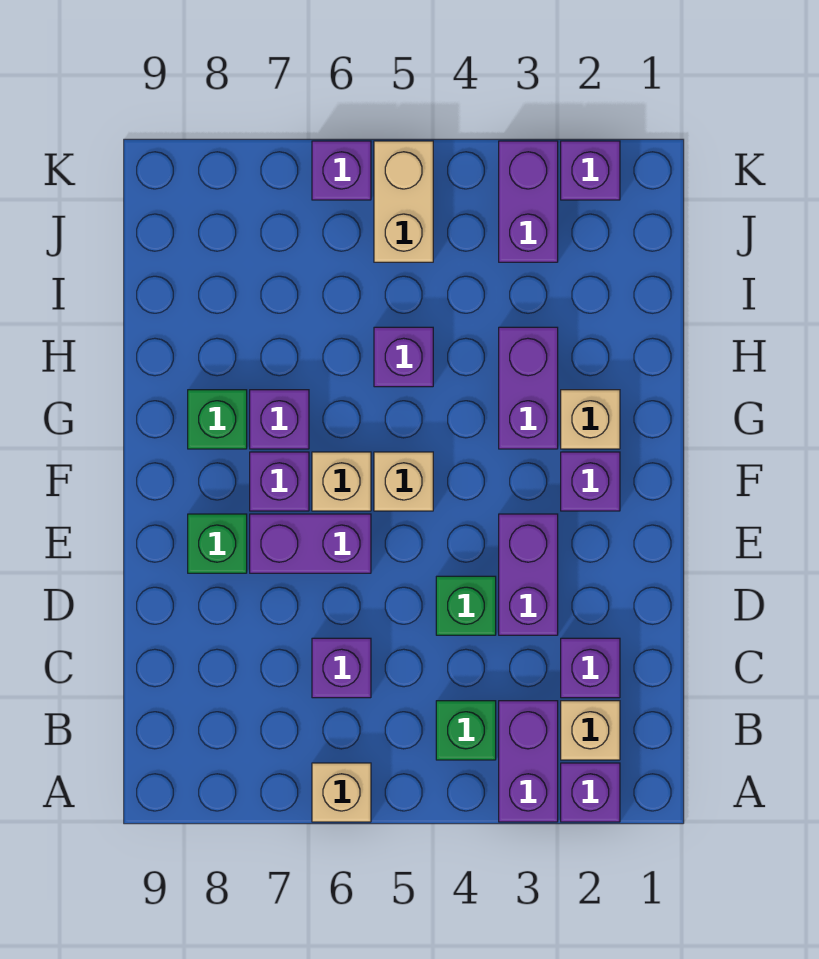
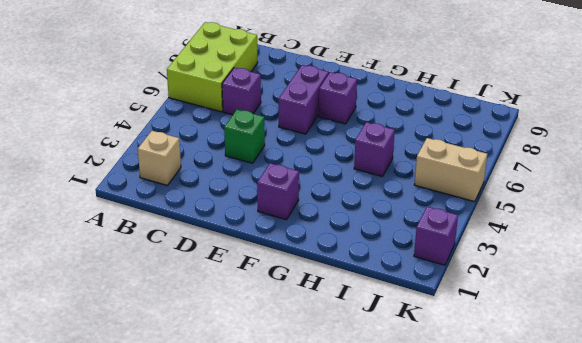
lime brick A6:B8 level 1 -> tan brick A6 level 1
none -> purple brick A2 level 1
none -> purple brick A3:B3 level 1
none -> green brick B4 level 1

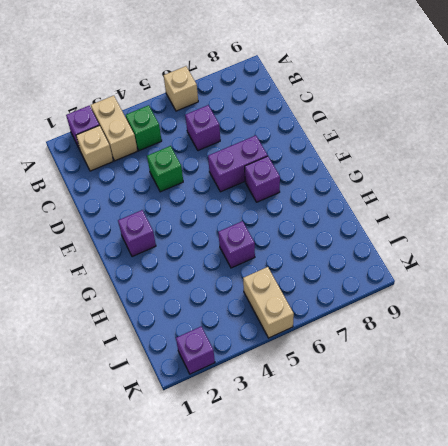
tan brick A3:B3 level 1 -> purple brick A3:B3 level 1
none -> purple brick C2 level 1
none -> purple brick D3:E3 level 1
none -> green brick E8 level 1

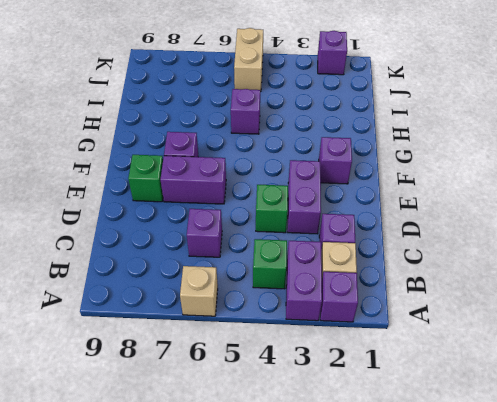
none -> tan brick F5 level 1
none -> tan brick F6 level 1
none -> tan brick G2 level 1

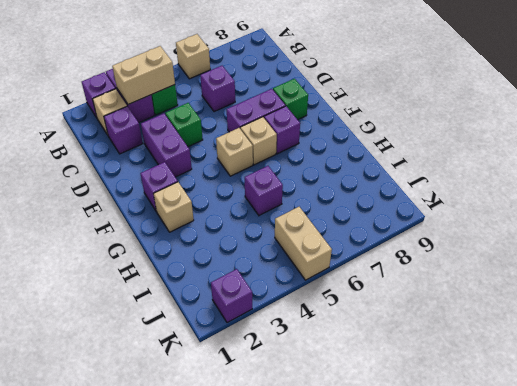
tan brick B3:B4 level 2 -> none
none -> purple brick G3:H3 level 1
none -> purple brick G7 level 1
none -> green brick G8 level 1

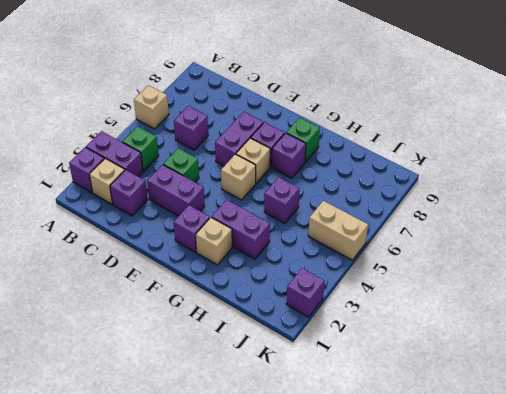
none -> green brick E8 level 1
none -> purple brick J3:K3 level 1
none -> purple brick K6 level 1

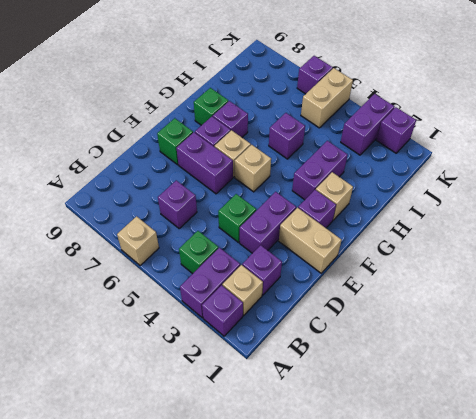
tan brick E1:E2 level 1 -> none

